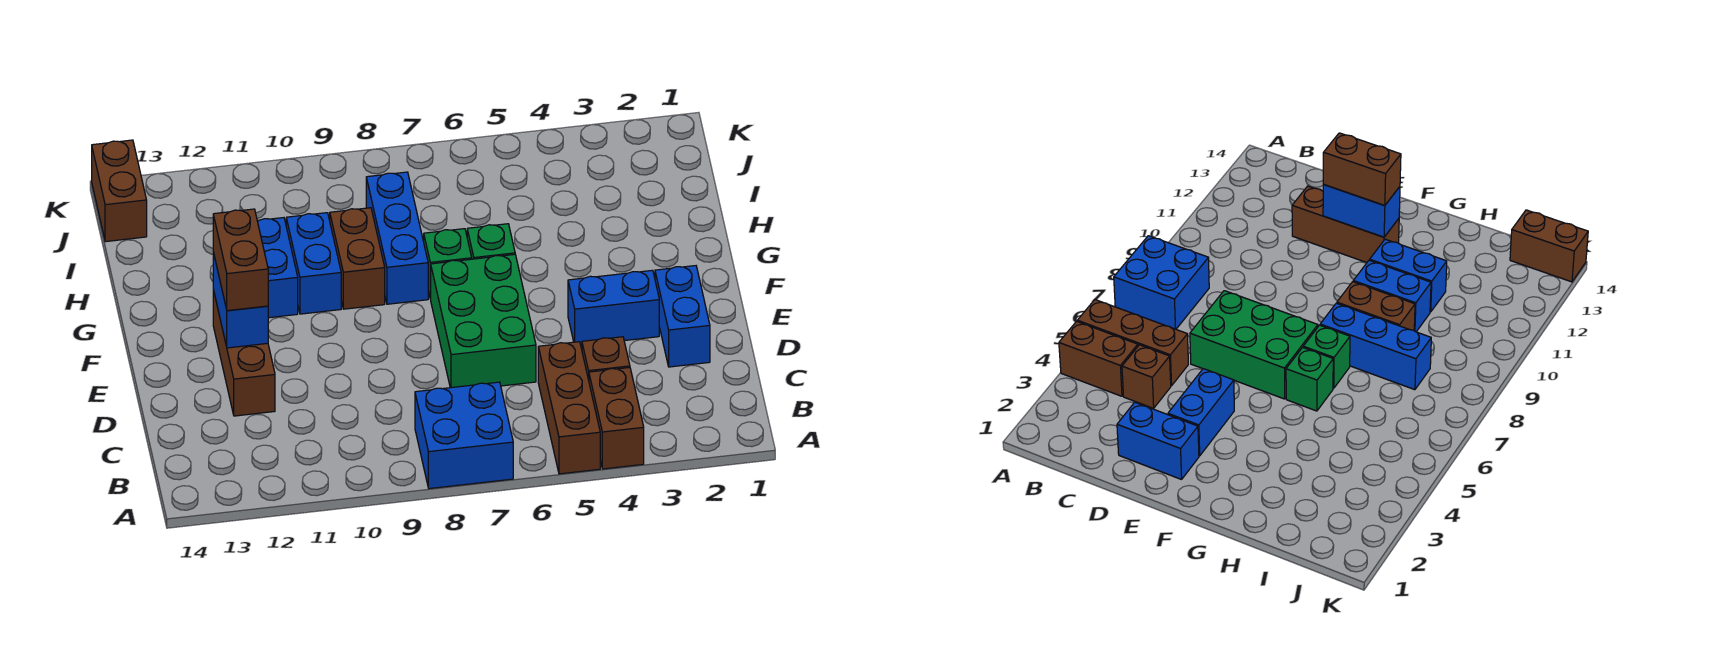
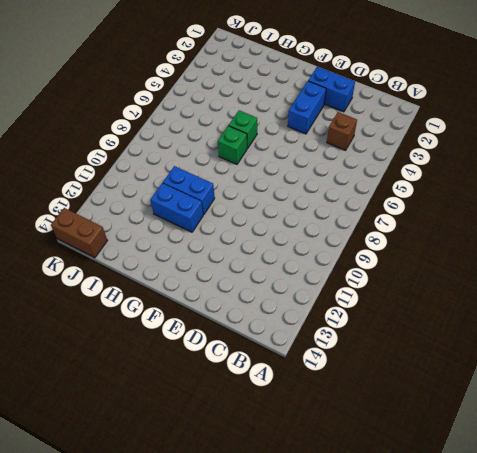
none -> brown brick A4:B4 level 1
none -> brown brick A5:C5 level 1
none -> blue brick A7:B8 level 1

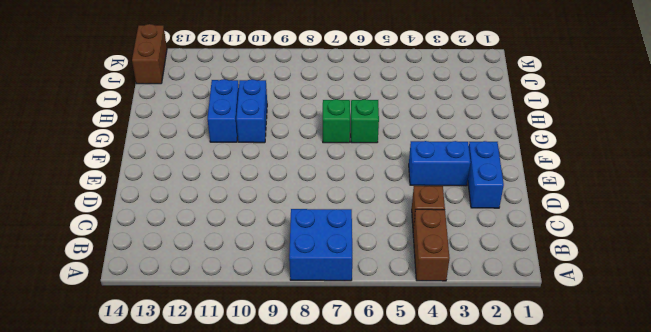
none -> brown brick A5:C5 level 1
none -> green brick D6:F7 level 1
none -> brown brick D12:F12 level 1

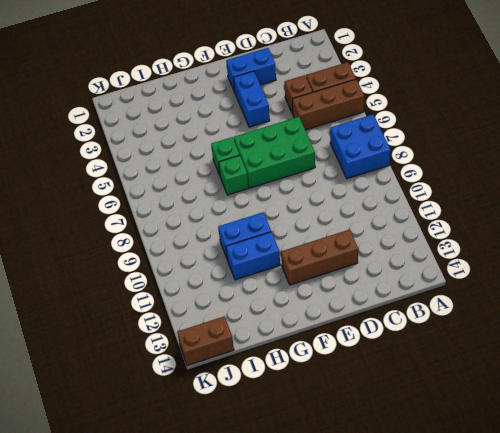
none -> blue brick G8:I8 level 1
none -> brown brick G9:H9 level 1
none -> blue brick E12:F12 level 2

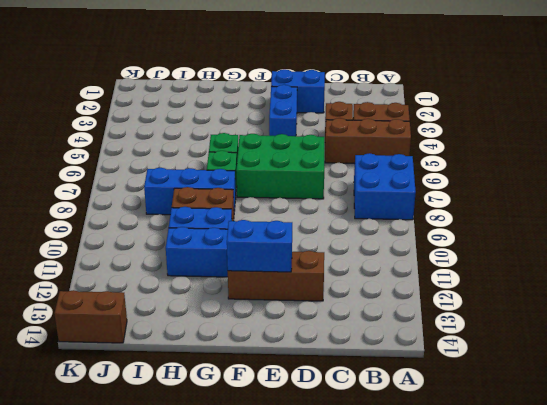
none -> brown brick E12:F12 level 3

